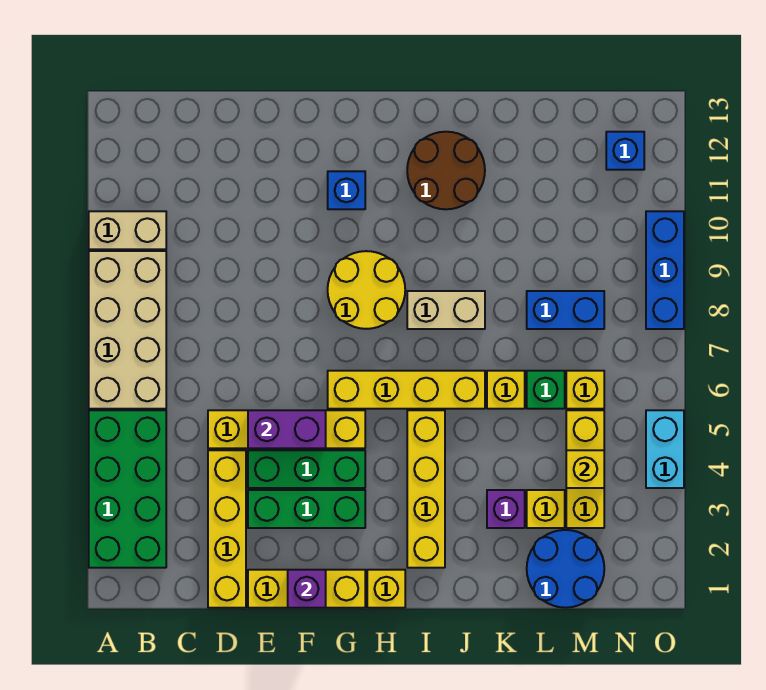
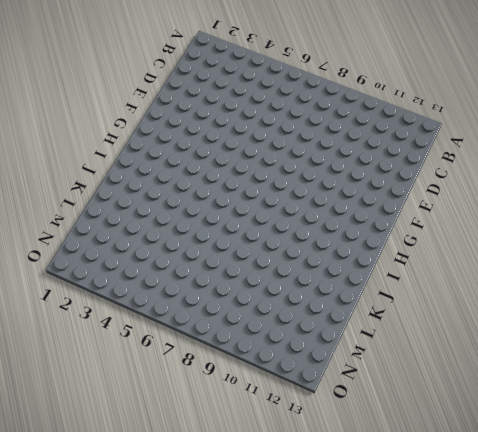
none -> green brick A2:B5 level 1
none -> tan brick A6:B9 level 1
none -> tan brick A10:B10 level 1

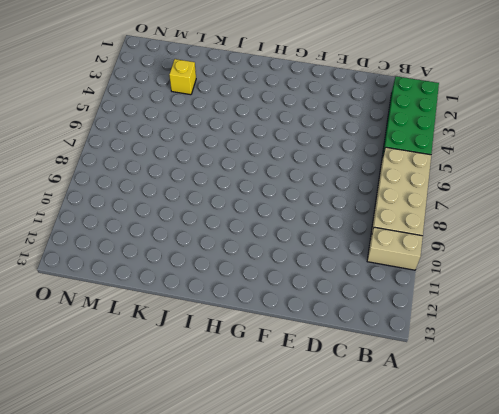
none -> yellow brick D1:D4 level 1
none -> yellow brick D5:G5 level 1
none -> yellow brick E1:G1 level 1

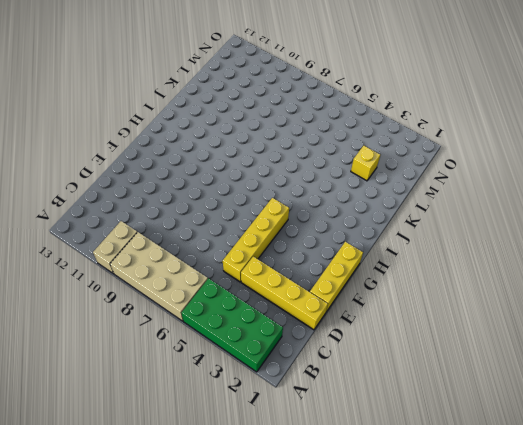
none -> green brick E3:G3 level 1
none -> green brick E4:G4 level 1
none -> yellow brick G6:J6 level 1

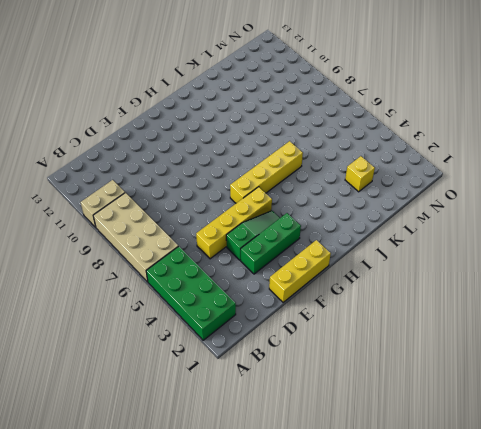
green slope E4:G4 level 1 top E -> green brick E4:G4 level 1
none -> yellow brick D1:D4 level 1
none -> yellow round brick G8:H9 level 1
none -> blue brick G11 level 1

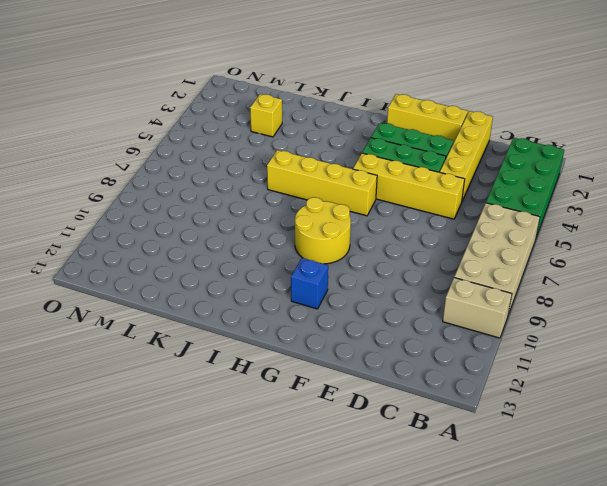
none -> yellow brick H1 level 1
none -> yellow brick I2:I5 level 1
none -> tan brick I8:J8 level 1

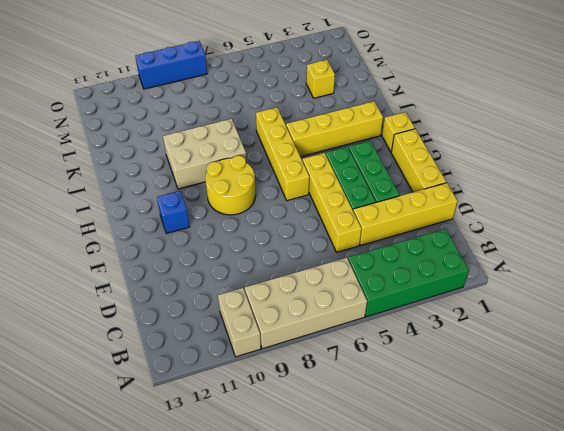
tan brick I8:J10 level 1 -> tan brick I8:J8 level 1
none -> brown round brick I11:J12 level 1
none -> purple brick K3 level 1
none -> yellow brick K6 level 1

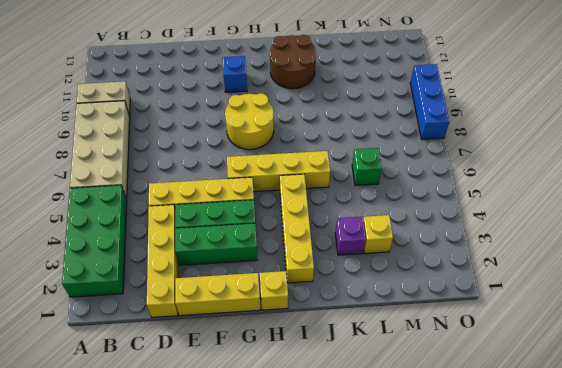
none -> tan brick I8:J8 level 1
none -> yellow brick K6 level 1
none -> blue round brick L1:M2 level 1

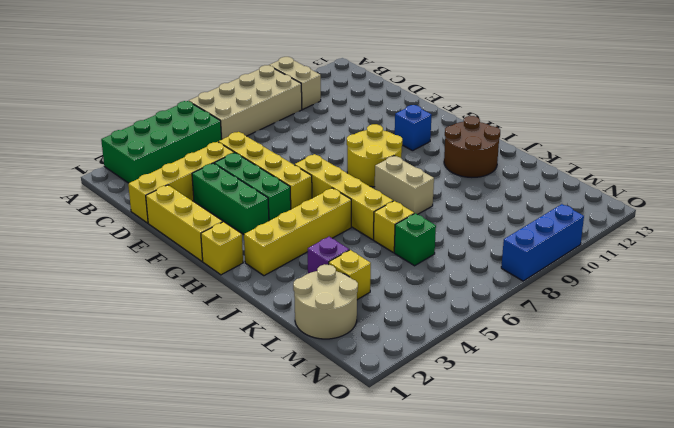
tan round brick L1:M2 level 1 -> blue round brick L1:M2 level 1
none -> blue brick L8:M8 level 1
none -> yellow brick M3:M5 level 1
none -> yellow brick M6 level 1

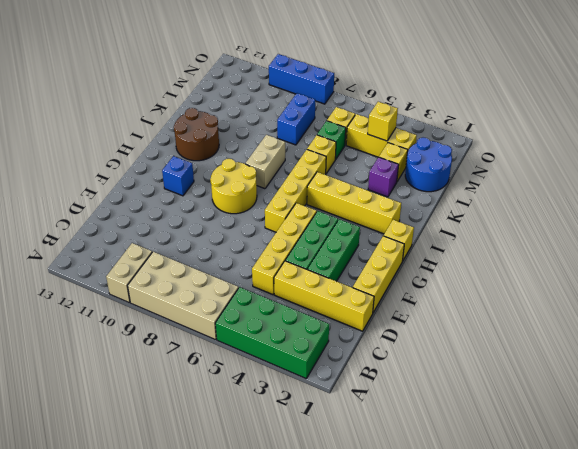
none -> blue brick N12 level 1
none -> cyan brick O4:O5 level 1
none -> purple brick E5:F5 level 2

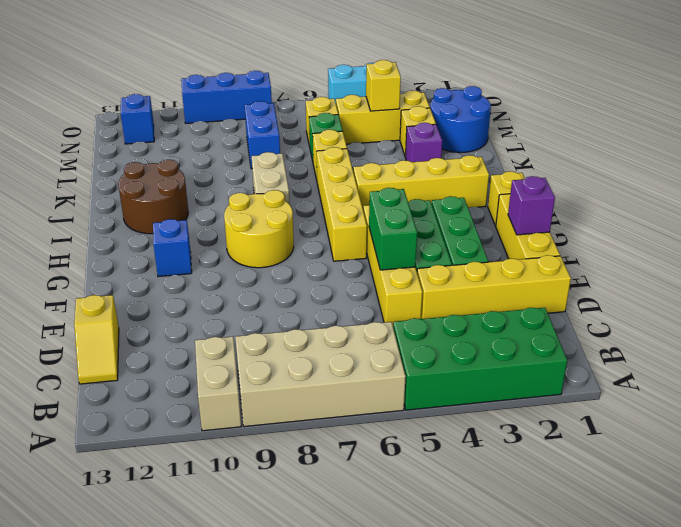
yellow slope C13:D13 level 1 top D -> none
green brick E5:F5 level 2 -> purple brick E5:F5 level 2

